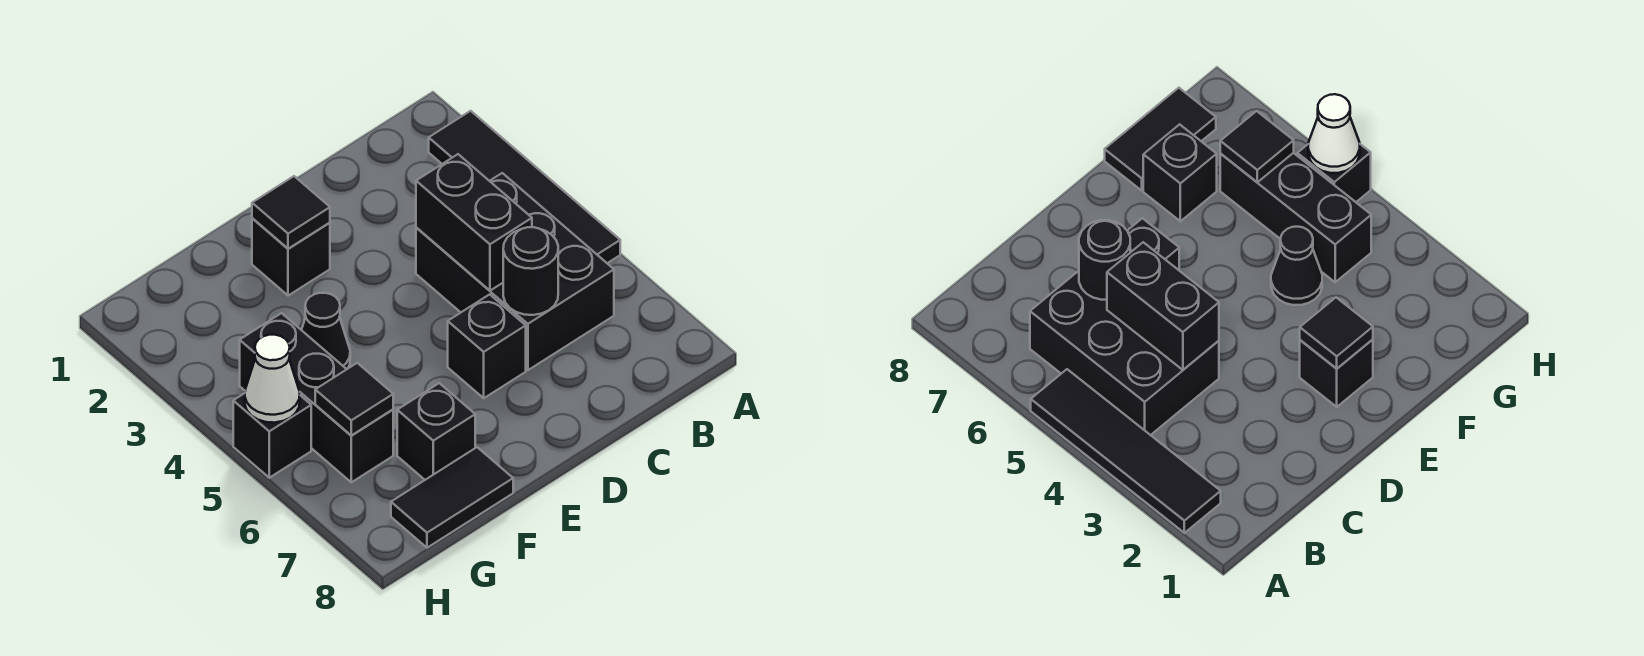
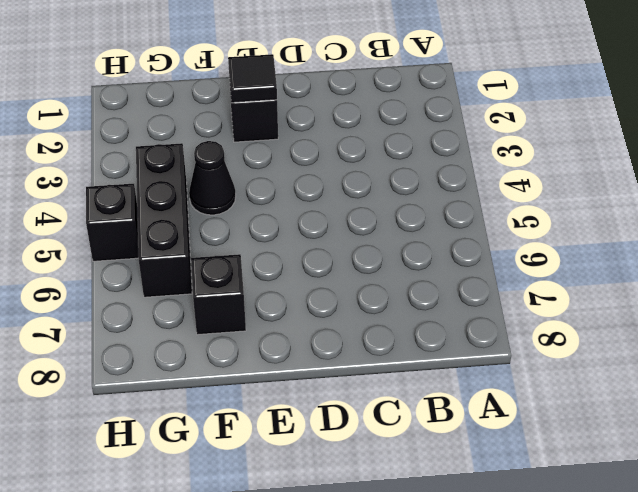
none -> black tile A2:A5 level 1
none -> black brick B4:C6 level 1
none -> black brick D6 level 1

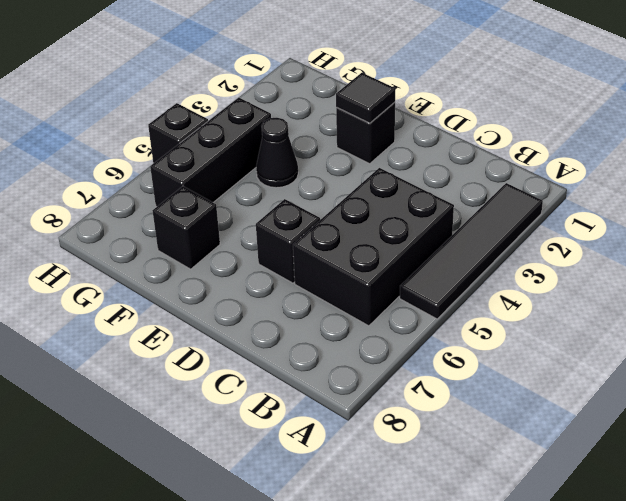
none -> black tile F8:G8 level 1
none -> black brick C4:C5 level 2
none -> black round brick C6 level 2

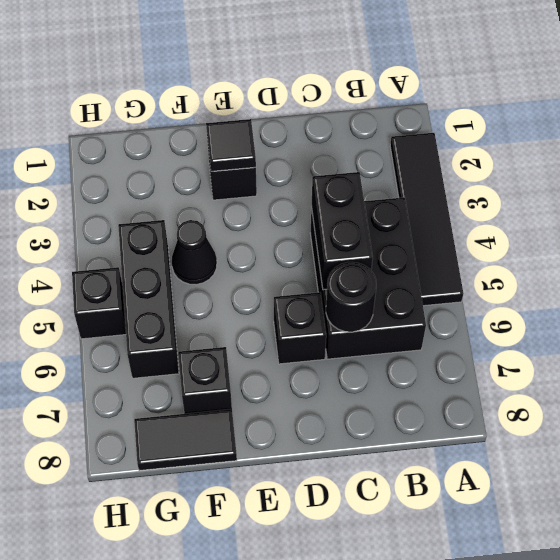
none -> black tile G6 level 2
none -> white cone H5 level 2

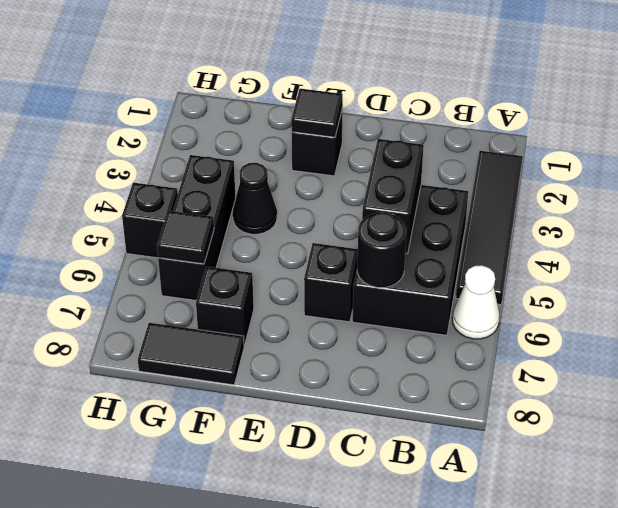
white cone A6 level 1 -> white cone H5 level 2

